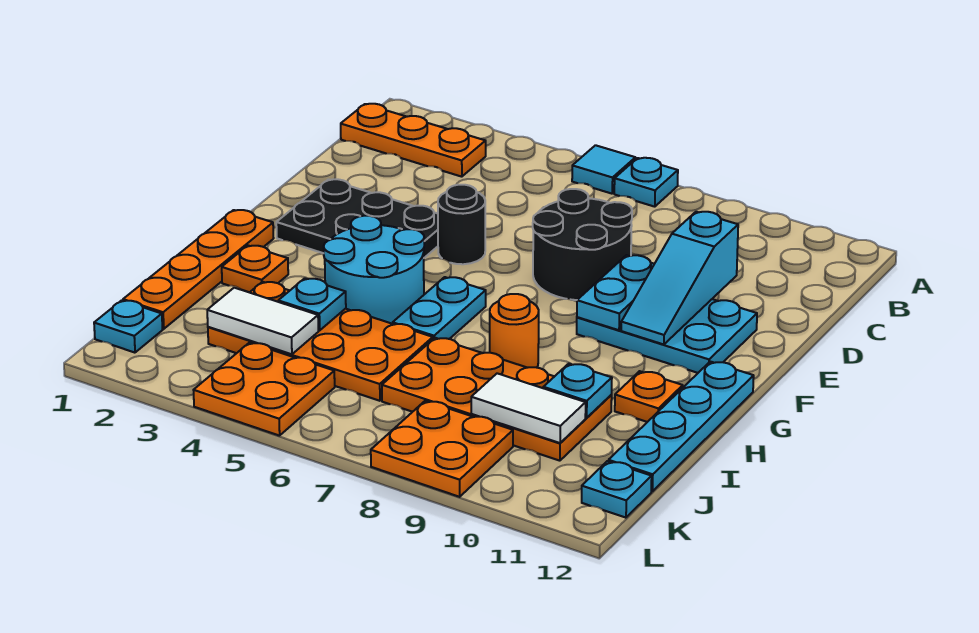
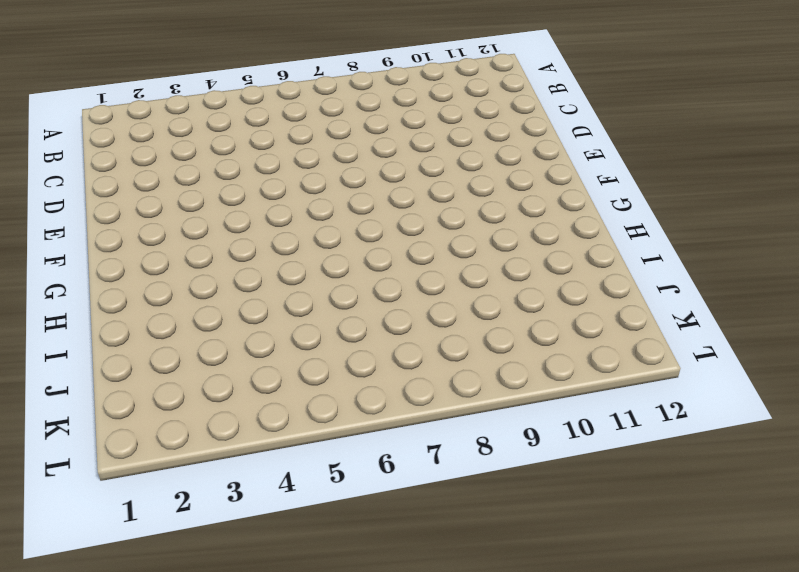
none -> cyan tile A6 level 1
none -> cyan plate A7 level 1
none -> orange plate B1:B3 level 1

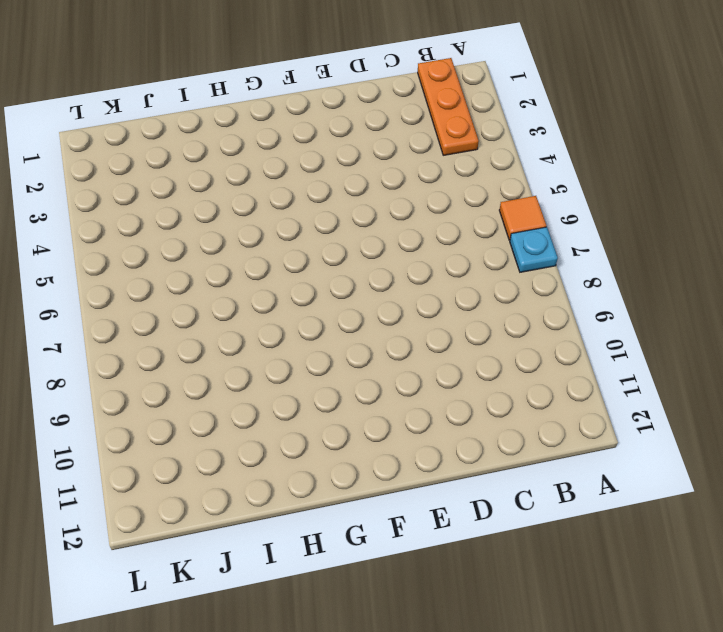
orange tile A6 level 1 -> cyan tile A6 level 1
none -> black round brick D7:E8 level 1
none -> black plate E2:F4 level 1
none -> black round brick E5 level 1

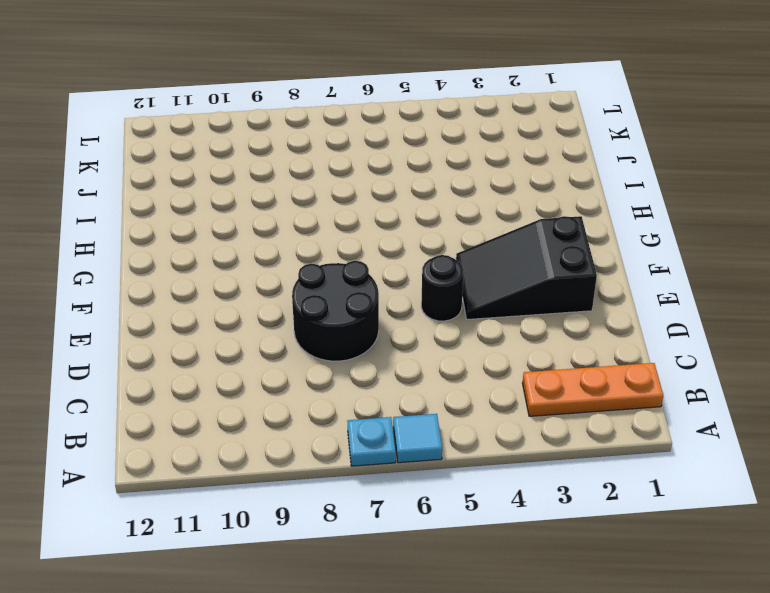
black slope E2:F4 level 1 top 2 -> black plate E2:F4 level 1
none -> cyan plate E9:F11 level 1
none -> orange plate G1:J1 level 1
none -> cyan round brick G4:H5 level 1

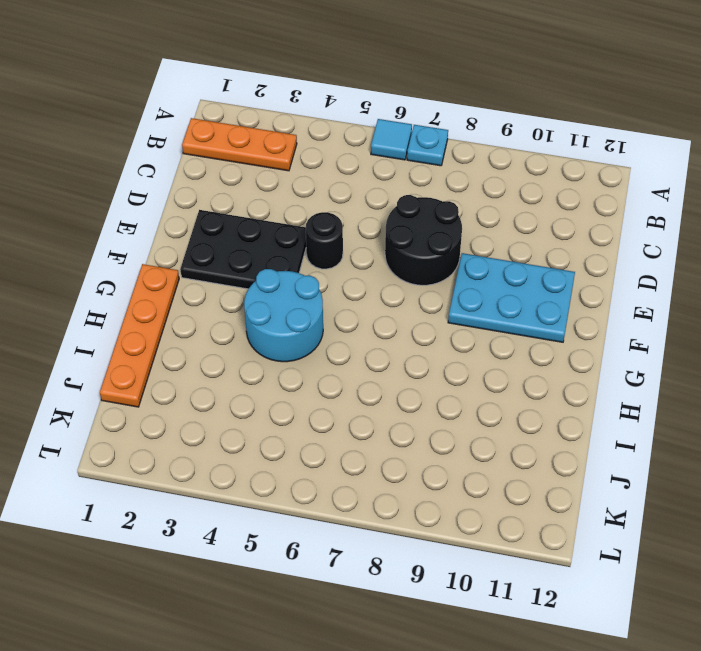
none -> cyan plate G6:H6 level 1
none -> cyan plate G12:J12 level 1
none -> orange plate H2 level 1

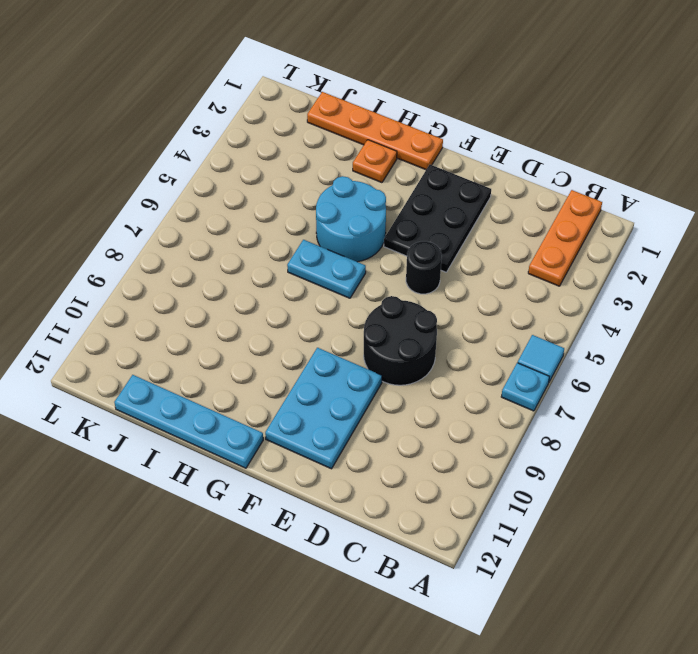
none -> orange round brick H8 level 1
none -> orange plate H11 level 1
none -> orange plate I3:J6 level 1

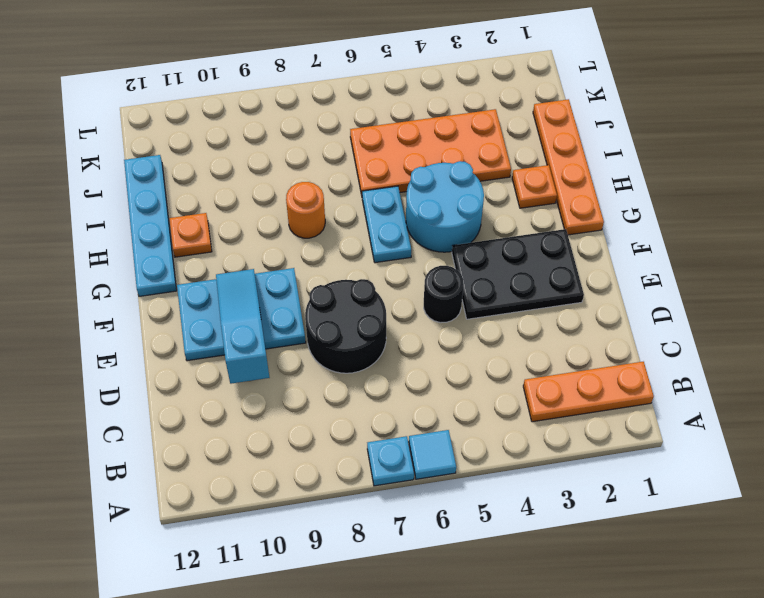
none -> orange plate I7:J10 level 1
none -> cyan plate K1 level 1
none -> orange plate K4:L5 level 1

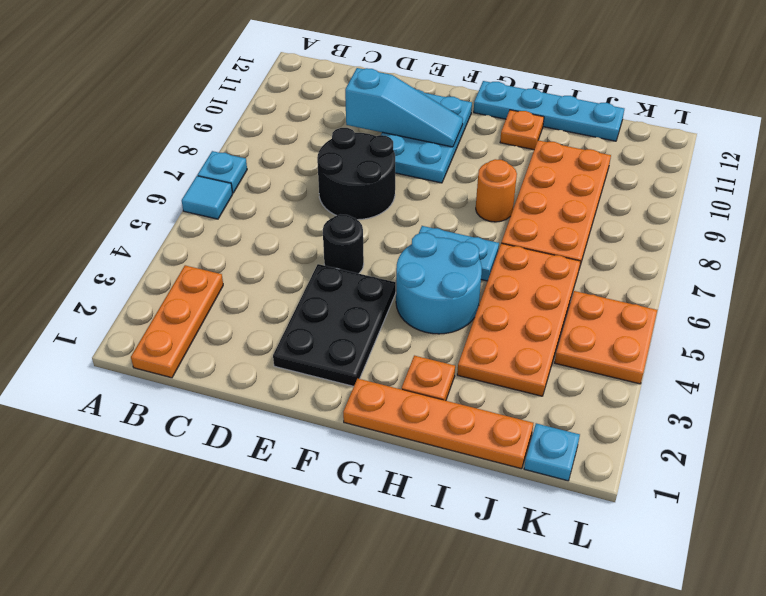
none -> orange plate K8:L9 level 1
none -> cyan plate K12 level 1
none -> cyan plate E9:F9 level 2

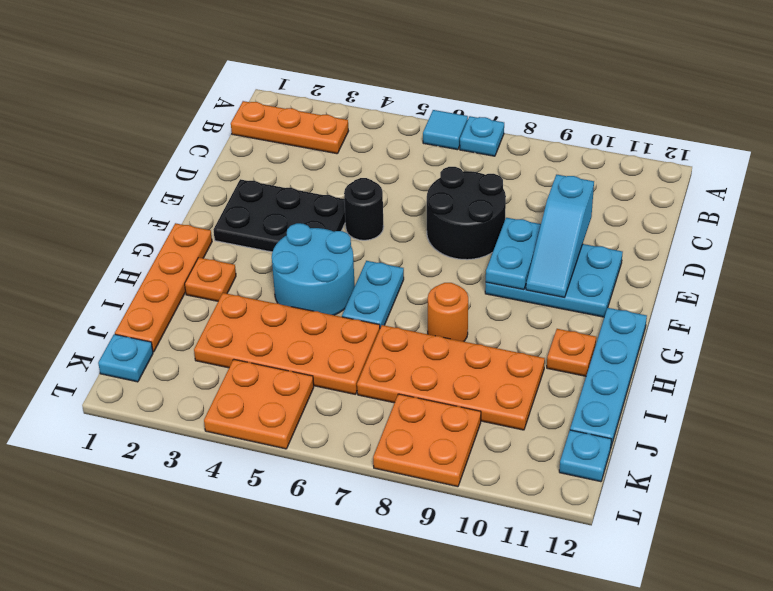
none -> cyan plate I4 level 2
none -> cyan plate I10 level 2
none -> white tile J3:J4 level 2

